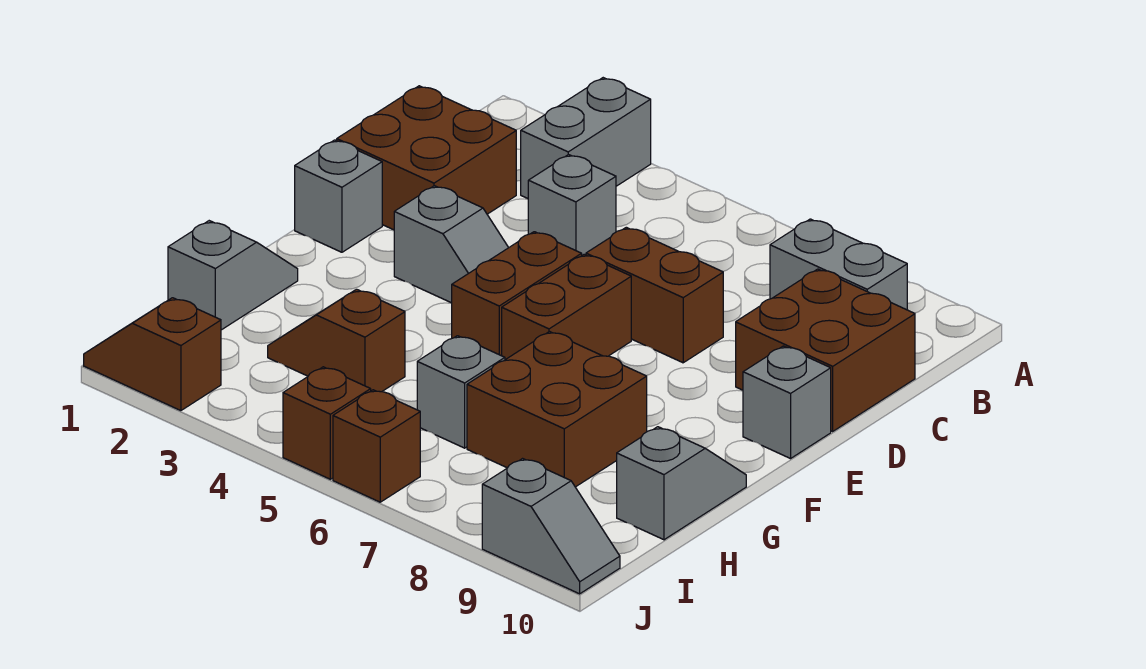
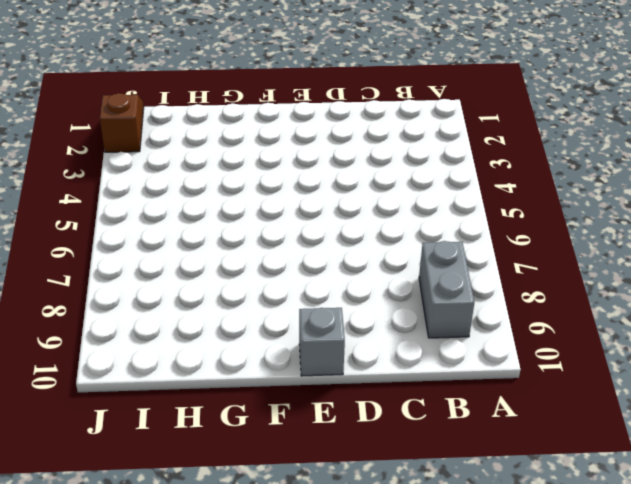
none -> grey brick A3:B3 level 1
none -> brown brick C1:D2 level 1
none -> grey brick C4 level 1

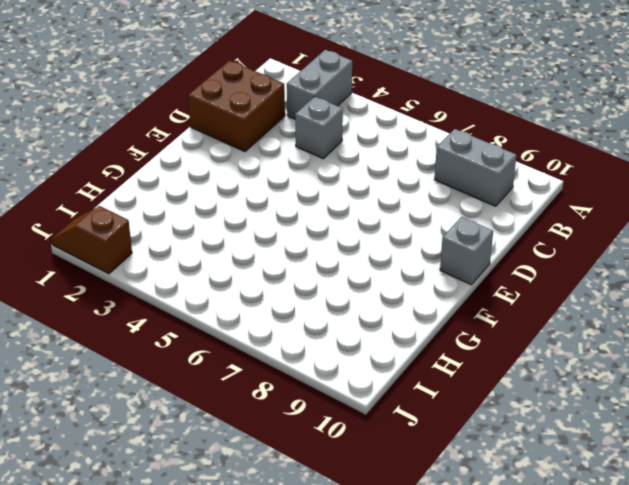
none -> brown brick C9:D10 level 1
none -> brown brick D6:D7 level 1
none -> grey brick E1 level 1

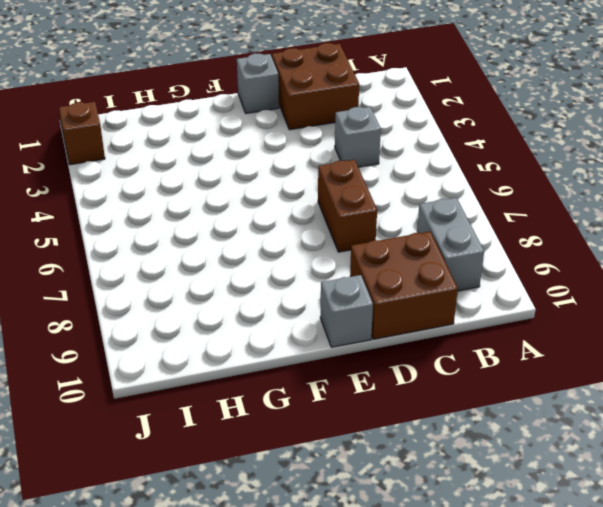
none -> grey brick A3:B3 level 1
none -> grey slope E3:E4 level 1 top 3
none -> brown brick E5:F5 level 1

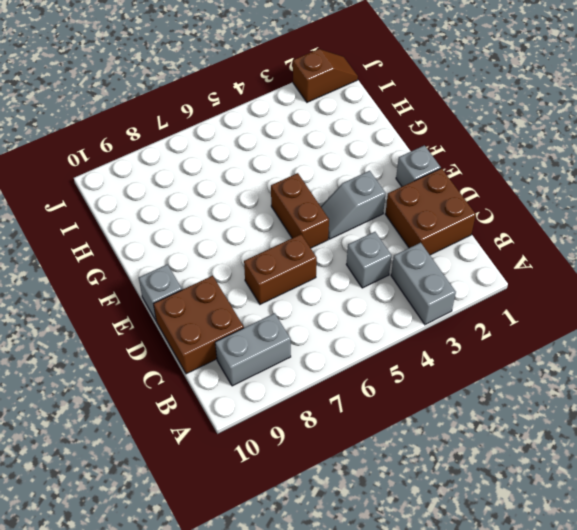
none -> brown brick E6:F6 level 1
none -> grey slope G1:H1 level 1 top H
none -> brown brick G7:H8 level 1

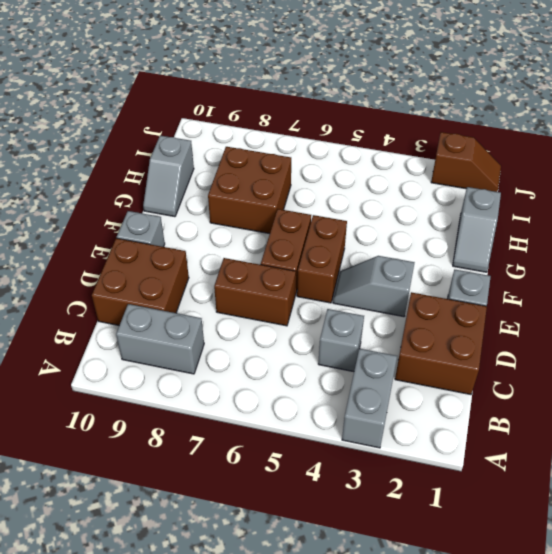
none -> brown slope H3:H4 level 1 top 4
none -> grey brick H6 level 1
none -> brown brick J5 level 1

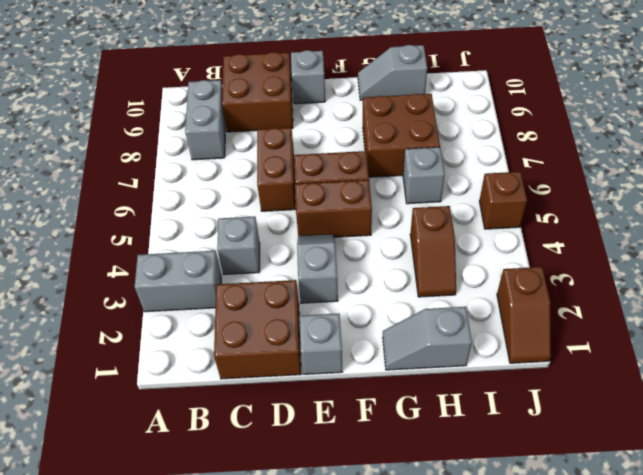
none -> brown brick J6 level 1
none -> grey slope J9:J10 level 1 top 9

